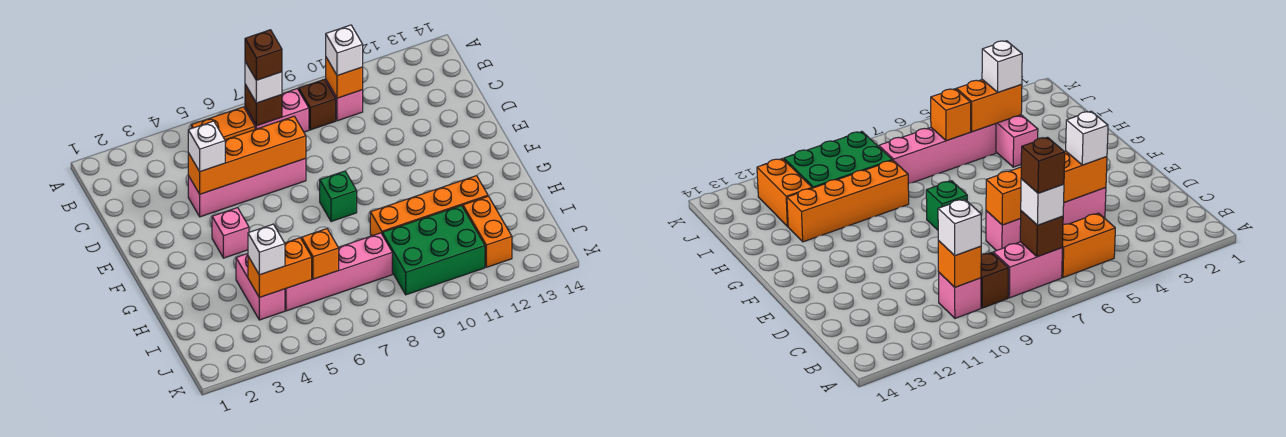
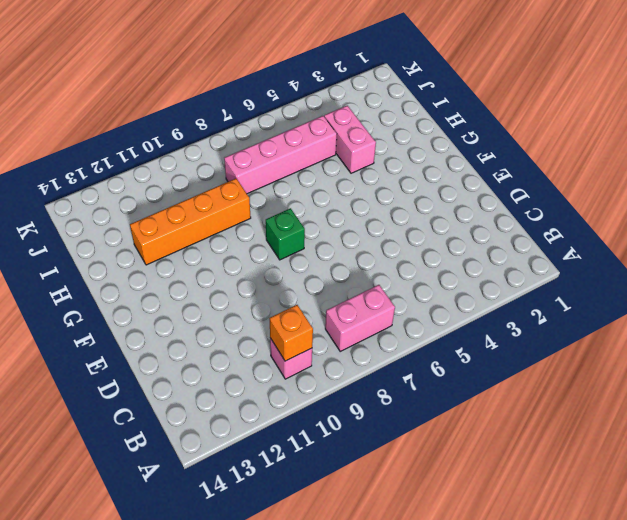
none -> orange brick B5:B6 level 1
none -> brown brick B9 level 1
none -> pink brick D4:D7 level 1

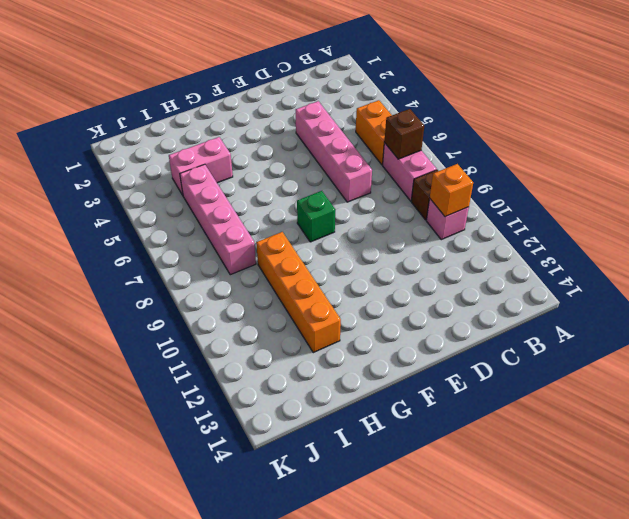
none -> pink brick F4 level 1
none -> green brick I9:J11 level 1
none -> orange brick I12:J12 level 1

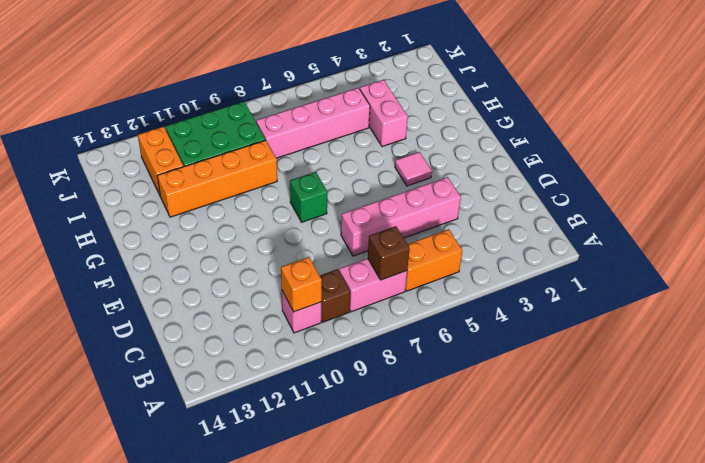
pink tile F4 level 1 -> pink brick F4 level 1
none -> orange brick D4:D7 level 2
none -> orange brick I4:I5 level 2
none -> orange brick I6 level 2

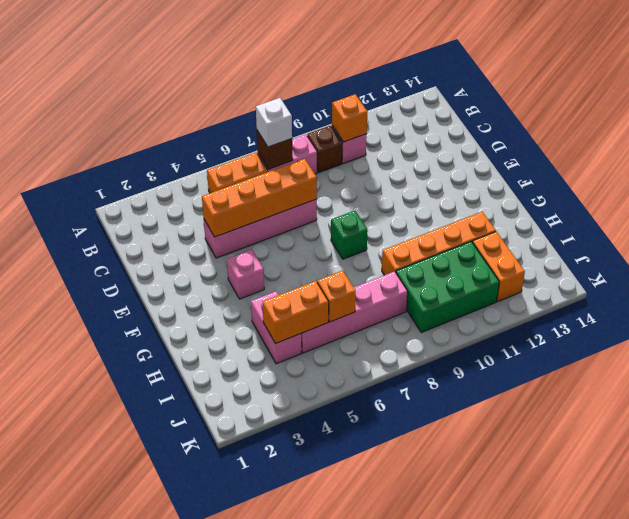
none -> white brick B10 level 3
none -> white brick D4 level 3
none -> white brick I4 level 3

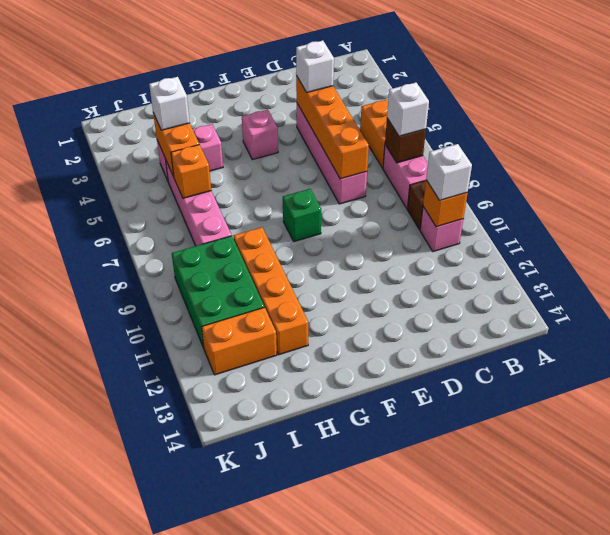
none -> brown brick B7 level 4

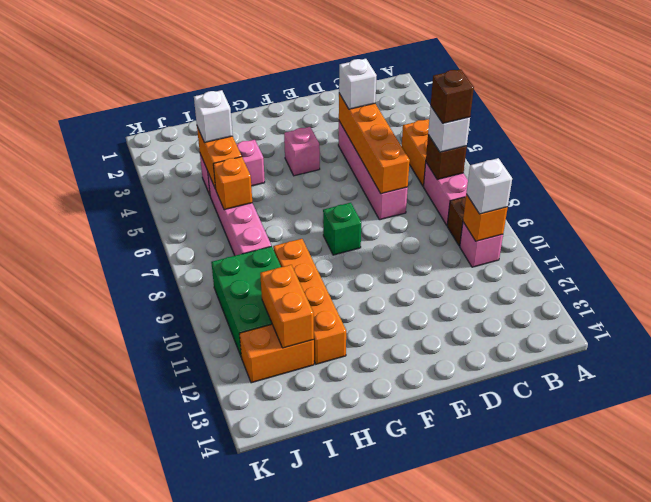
orange brick I11:I12 level 2 -> none

